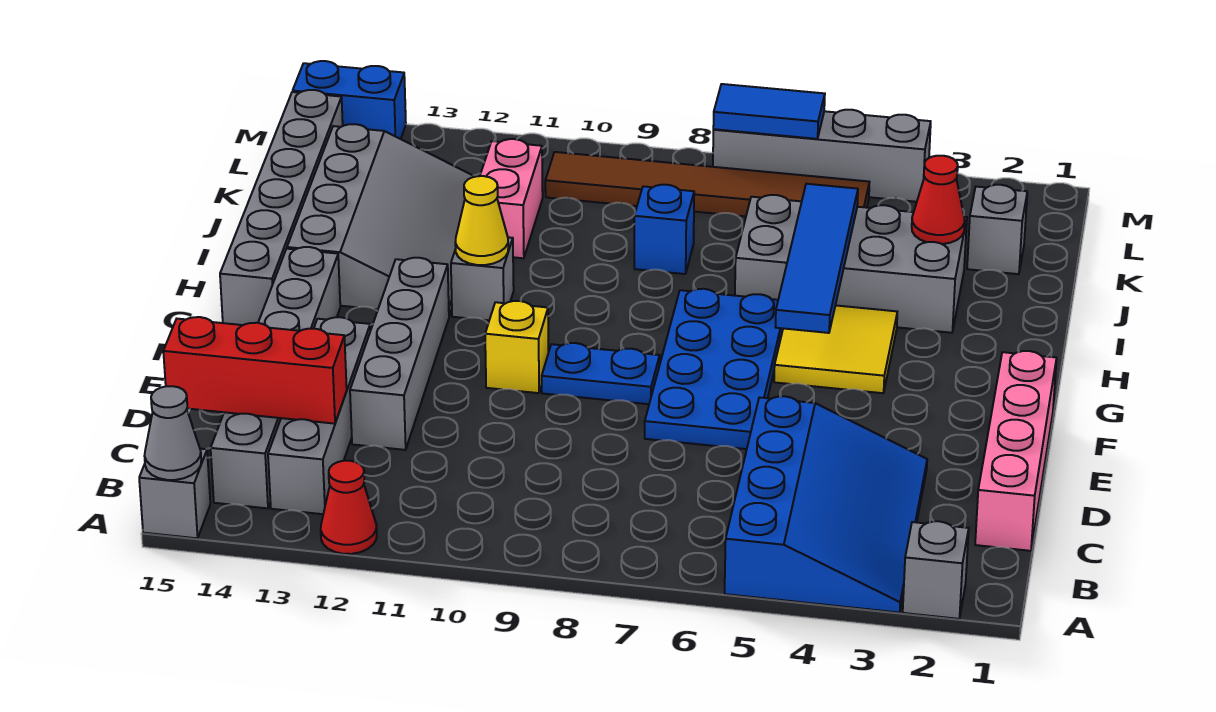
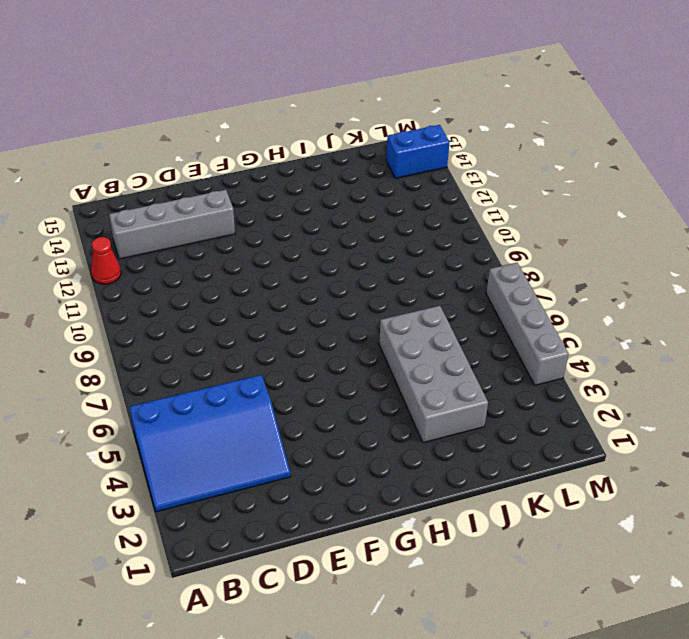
blue brick L14:M14 level 1 -> blue brick M14:M15 level 1
none -> grey brick A2 level 1
none -> grey brick A15 level 1
none -> grey brick B14:G14 level 1

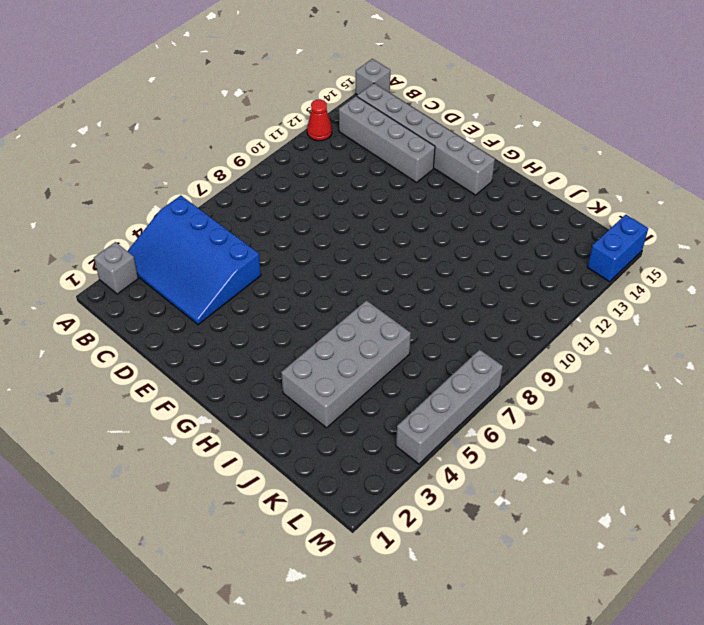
none -> pink brick C1:F1 level 1
none -> grey brick D12:G12 level 1
none -> blue plate E6:H7 level 1

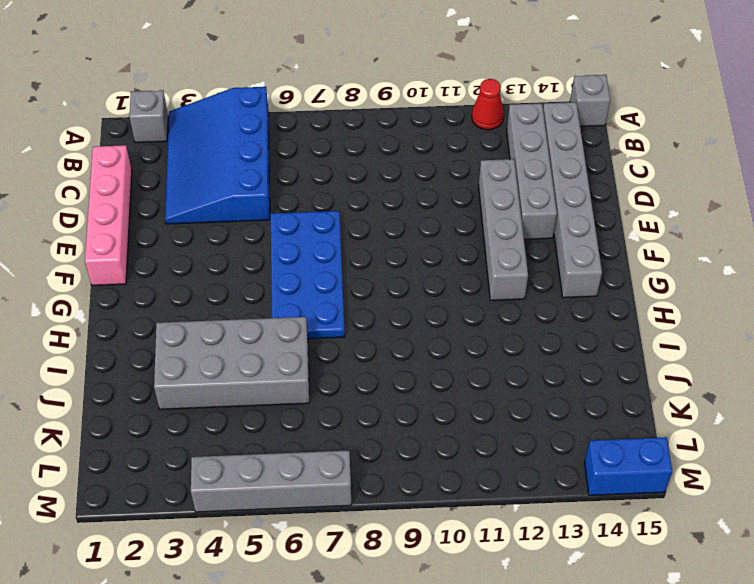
none -> blue plate F8:F9 level 1
none -> yellow brick F10 level 1
none -> yellow tile G4:H5 level 1

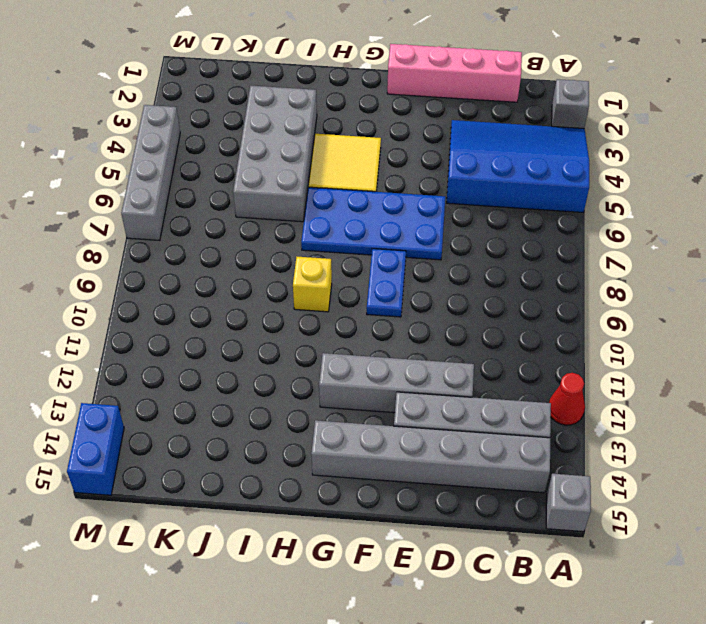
yellow brick H9 level 1 -> yellow brick F10 level 1
none -> grey brick G15:L15 level 1
none -> grey brick H11 level 1
none -> grey slope H12:K14 level 1 top 14

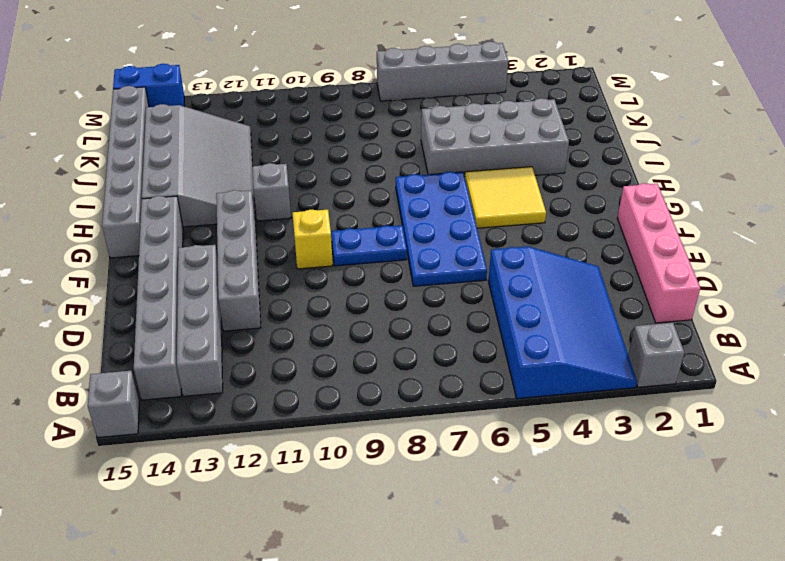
none -> red cone A12 level 1
none -> blue brick J8 level 1
none -> pink brick J11:K11 level 1

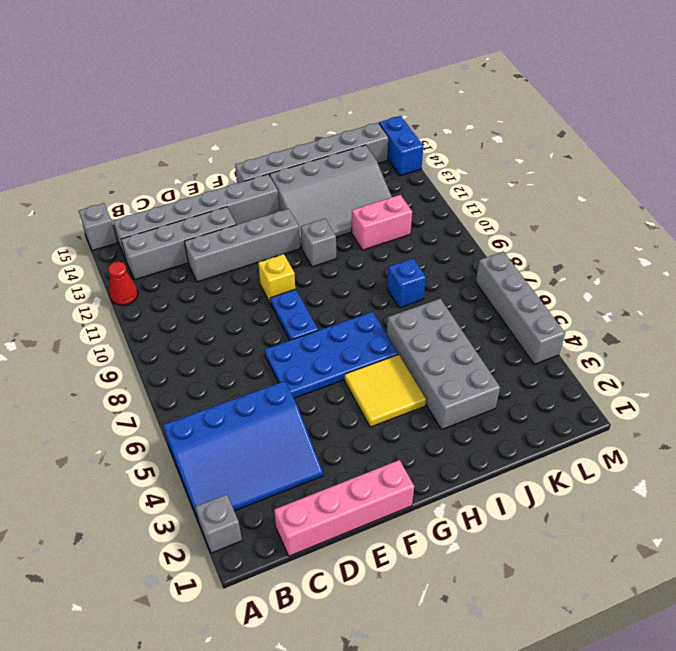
none -> grey brick K2 level 1
none -> brown tile L5:L10 level 1
none -> grey cone A15 level 2

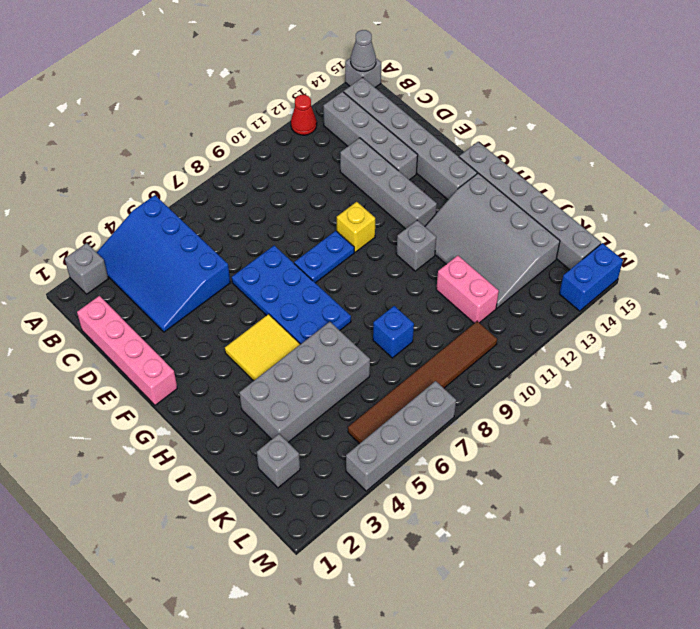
none -> red brick C13:C15 level 2
none -> blue tile G5:J5 level 2
none -> yellow cone H11 level 2

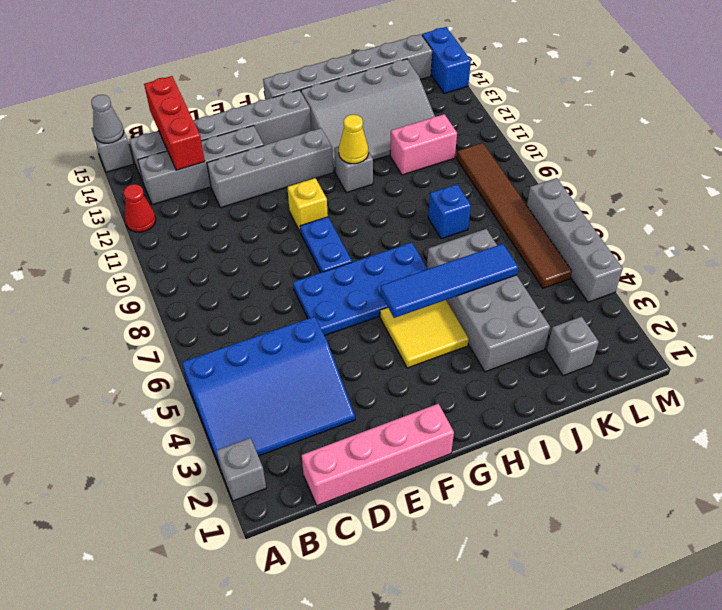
none -> red cone J3 level 2
none -> blue tile M6:M7 level 2

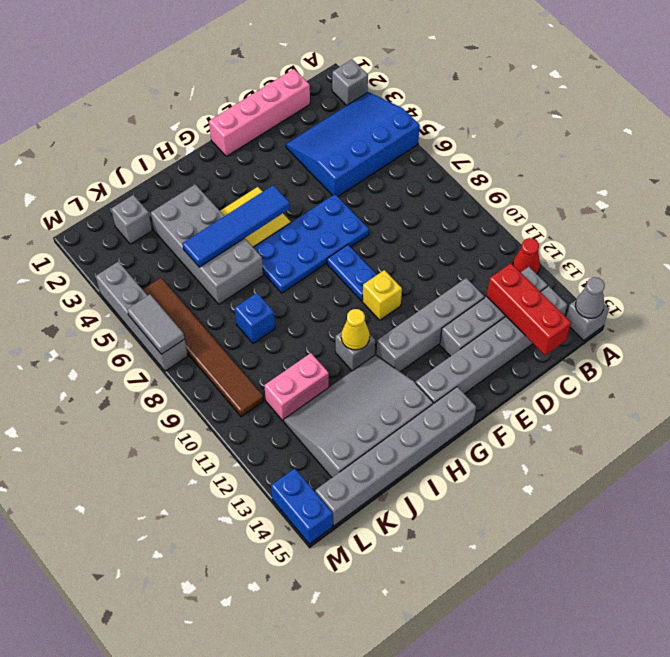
grey tile M6:M7 level 2 -> blue tile M6:M7 level 2
none -> red cone J3 level 2

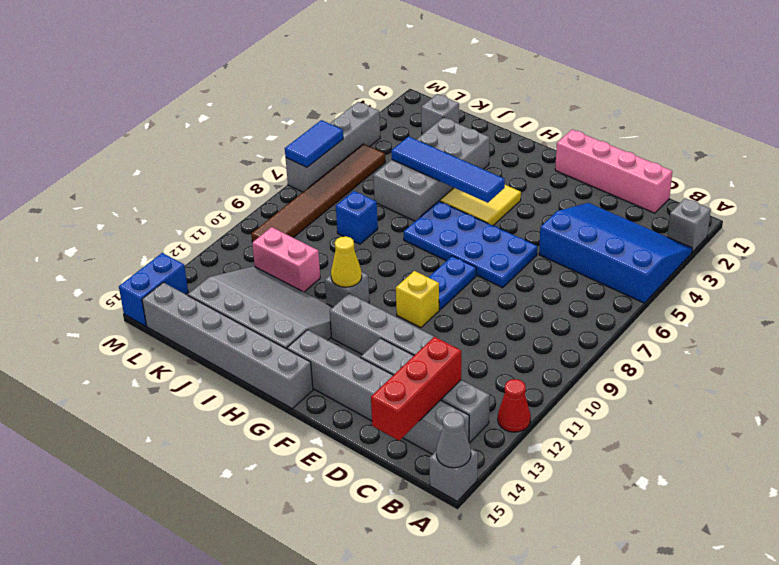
none -> red cone J3 level 2

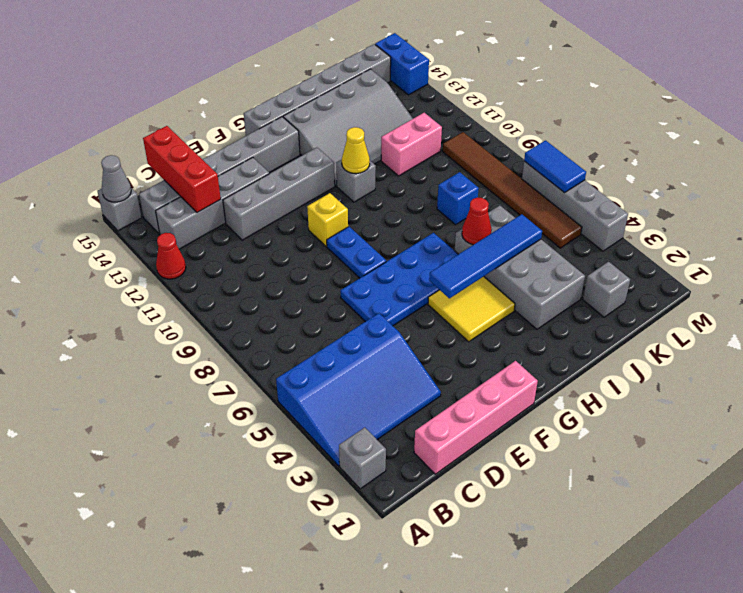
red cone I6 level 2 -> red cone J3 level 2

